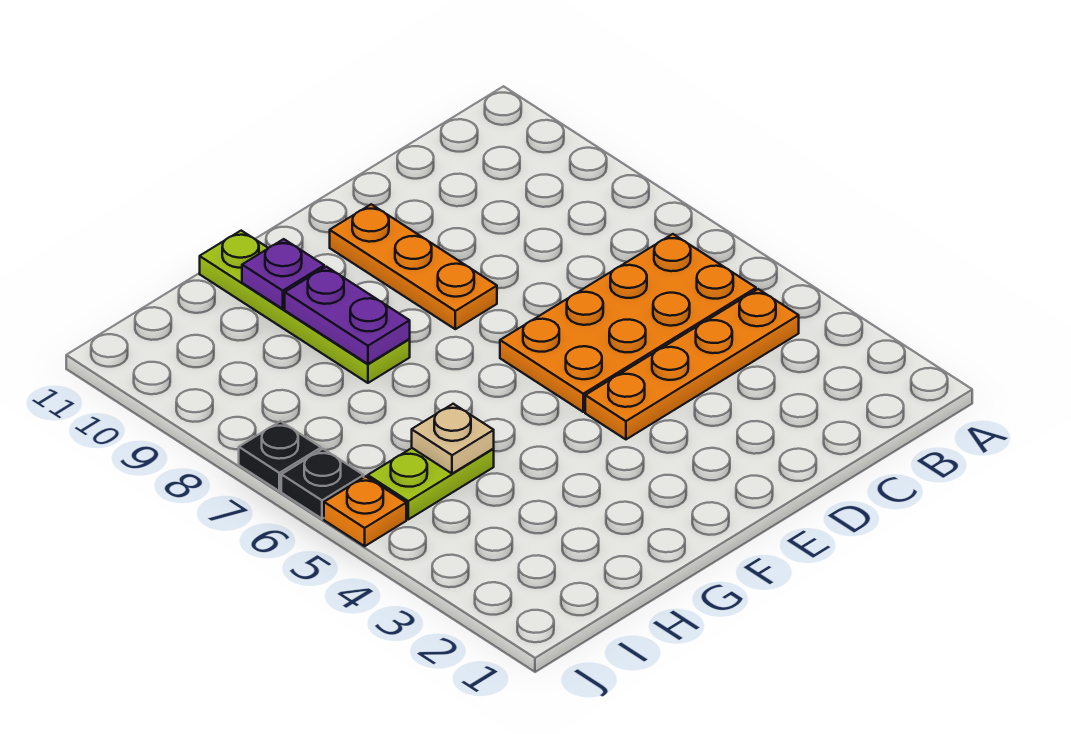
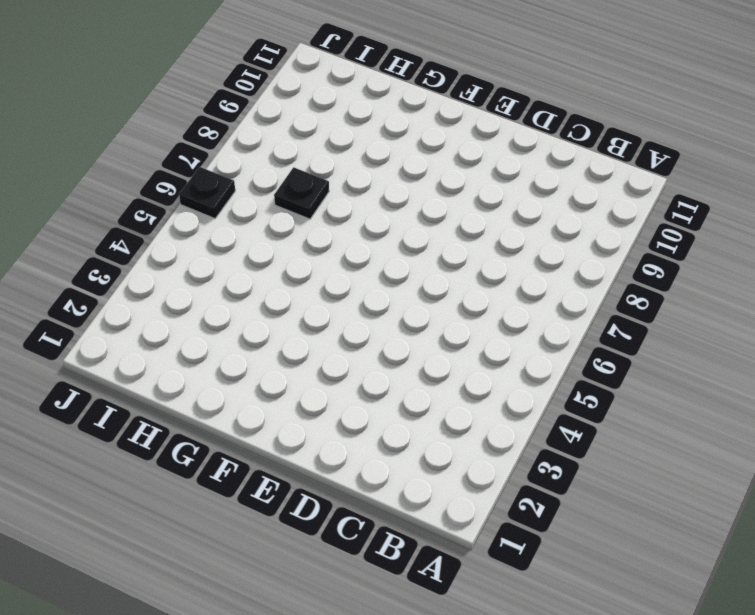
black plate H7 level 1 -> black plate J7 level 1
none -> orange plate B4:E4 level 1
none -> orange plate B5:E6 level 1

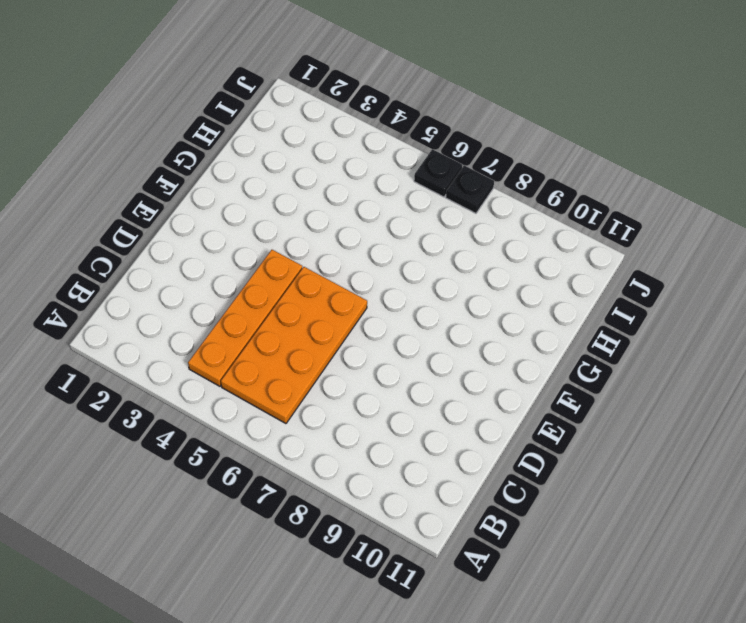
none -> orange plate E8:E10 level 1
none -> lime plate G8:G11 level 1

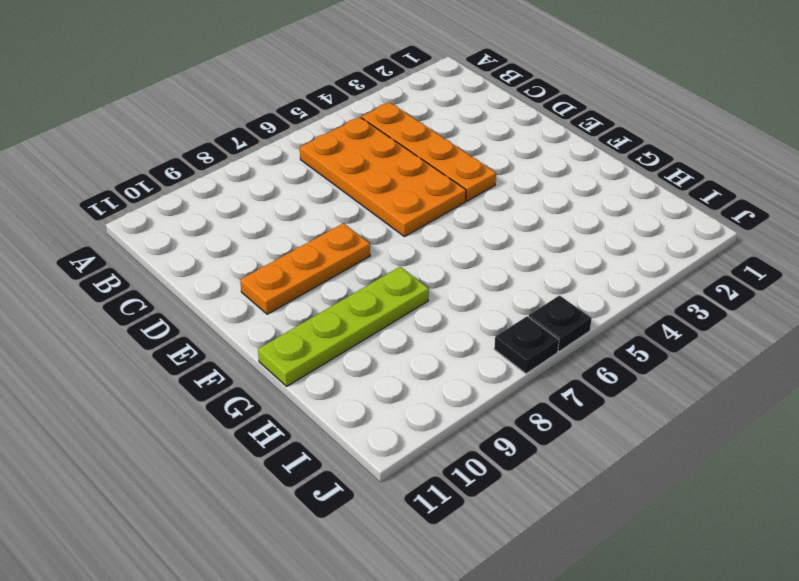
none -> lime plate H5:I5 level 1
none -> orange plate J5 level 1

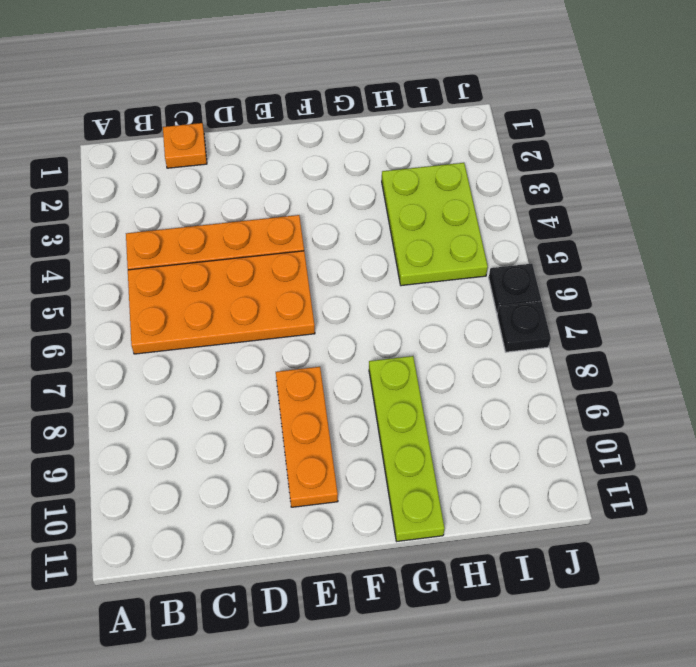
orange plate C1 level 1 -> orange plate J5 level 1
lime plate H3:I5 level 1 -> lime plate H5:I5 level 1
none -> purple plate G8:G9 level 2
none -> purple plate G10 level 2

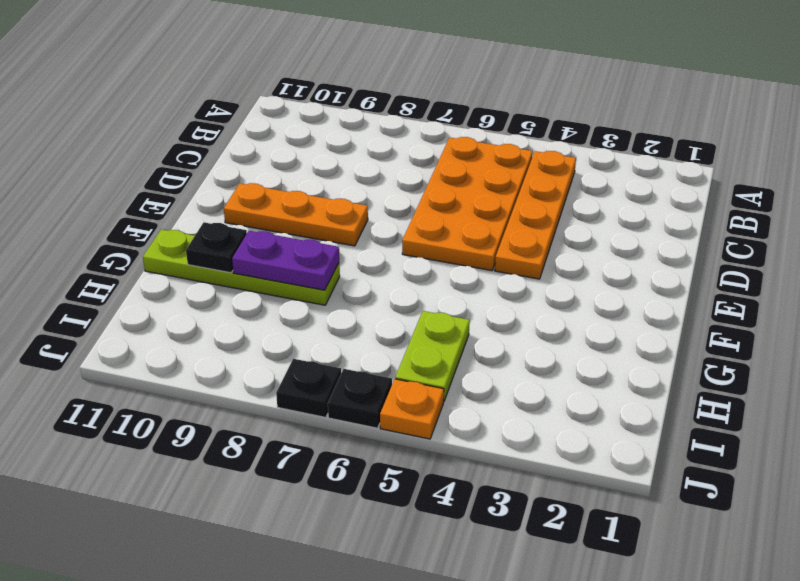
black plate G10 level 2 -> purple plate G10 level 2
none -> tan plate H5 level 2

